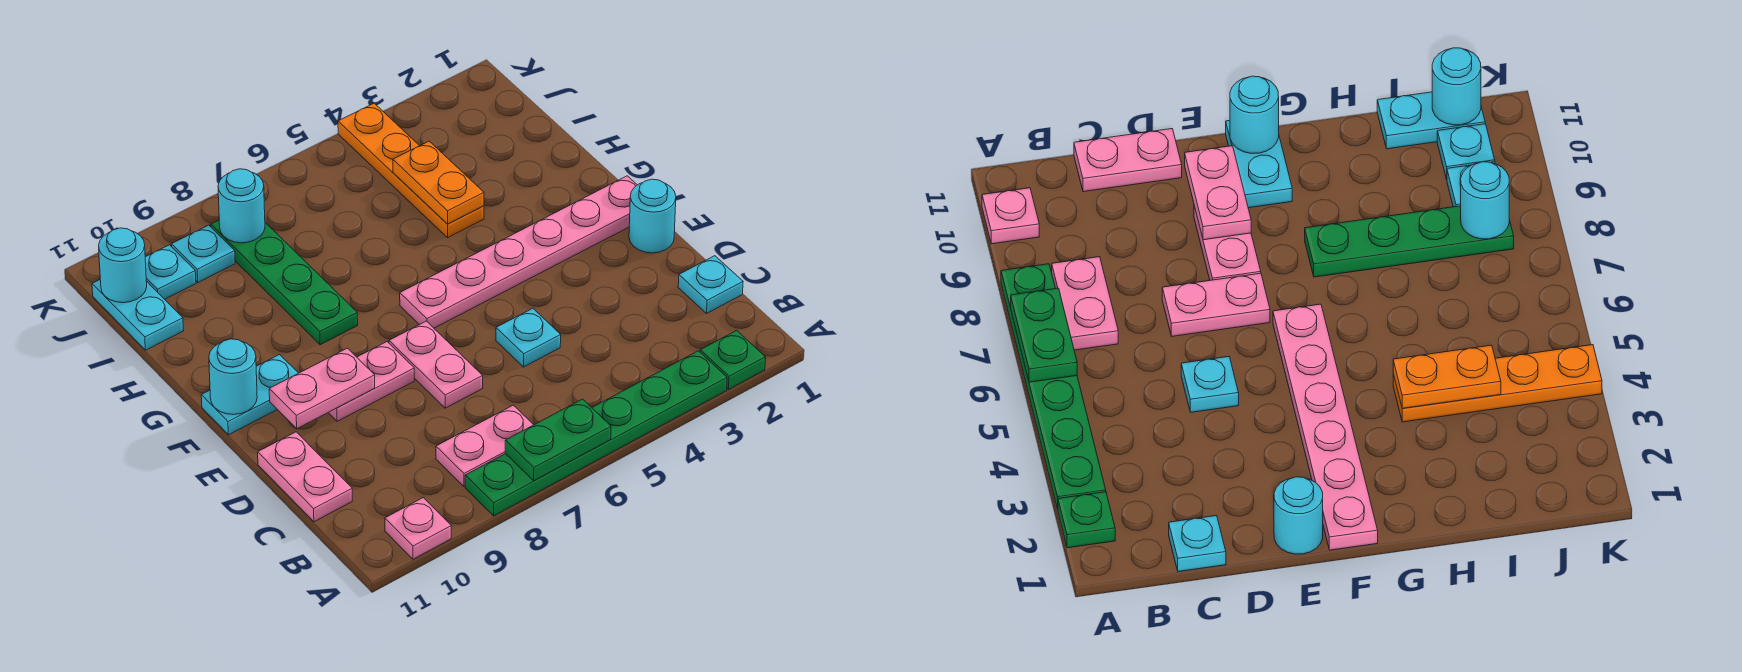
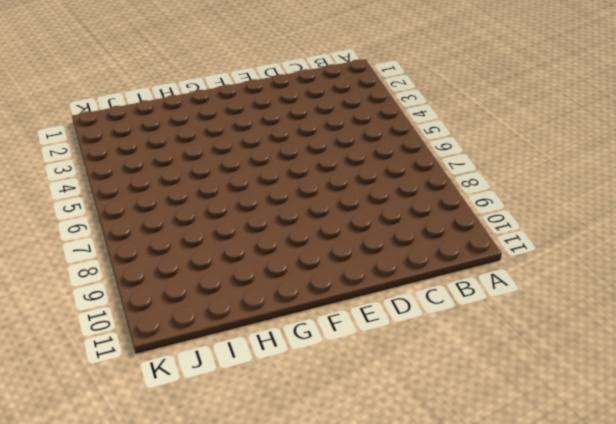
none -> green plate A2 level 1
none -> green plate A3:A8 level 1
none -> pink plate A10 level 1

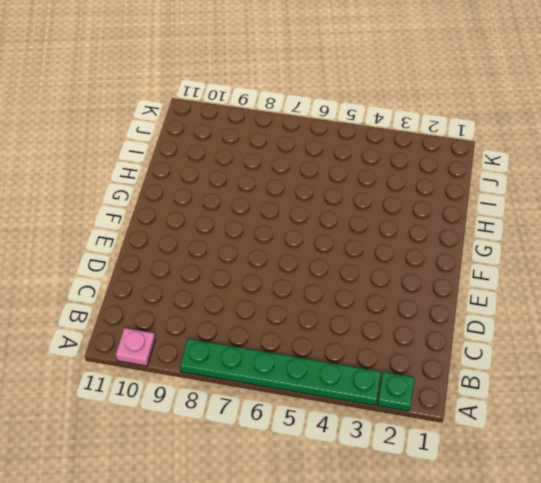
none -> pink plate B7:B8 level 1
none -> cyan plate C1 level 1
none -> pink plate C11:D11 level 1

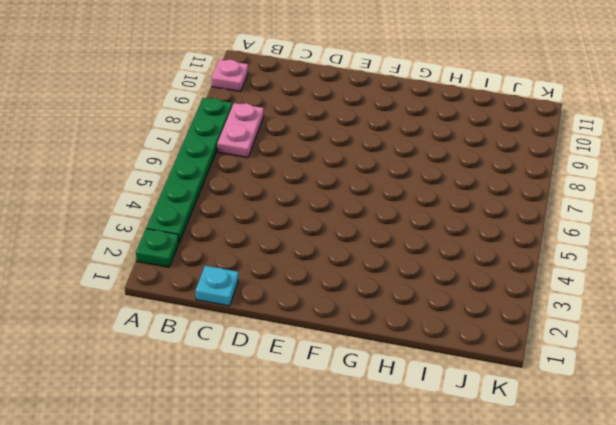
none -> pink plate C11:D11 level 1
none -> cyan plate D5 level 1
none -> pink plate D7:E7 level 1

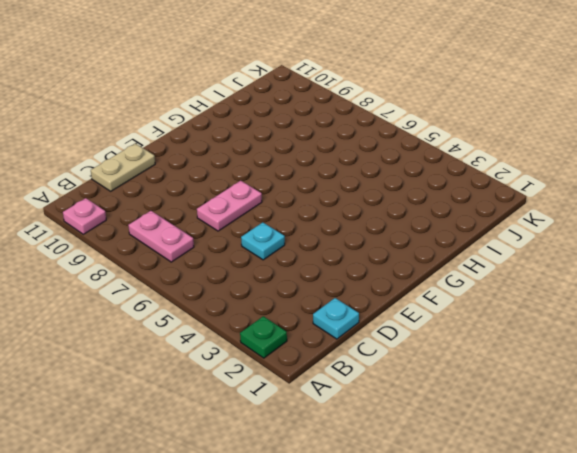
tan plate C11:D11 level 1 -> pink plate C11:D11 level 1
none -> green plate A3:A8 level 1
none -> cyan round brick E1 level 1
none -> pink plate E8:E9 level 1

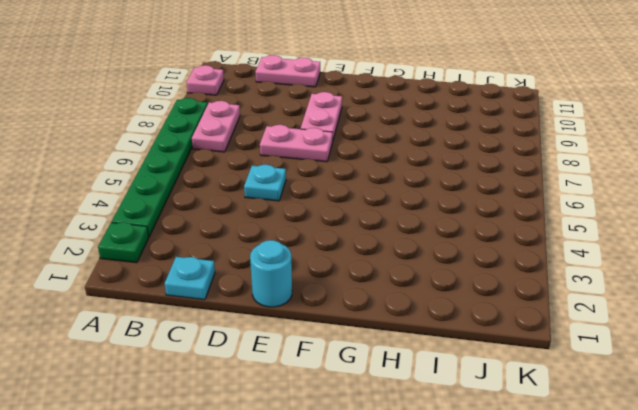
none -> pink plate F1:F6 level 1
none -> cyan plate F10:F11 level 1
none -> green plate G8:J8 level 1

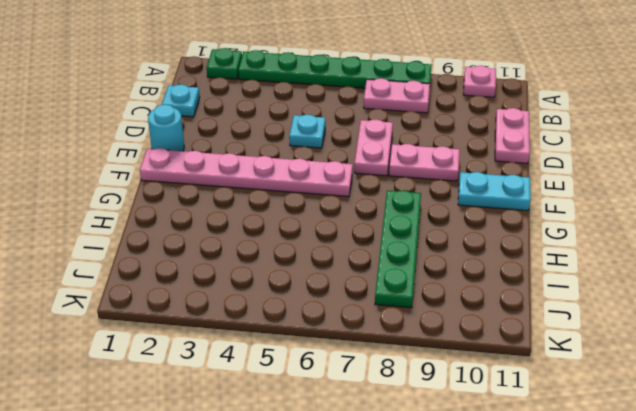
none -> orange plate H4:K4 level 1
none -> cyan plate I11:J11 level 1
none -> cyan plate J9 level 1

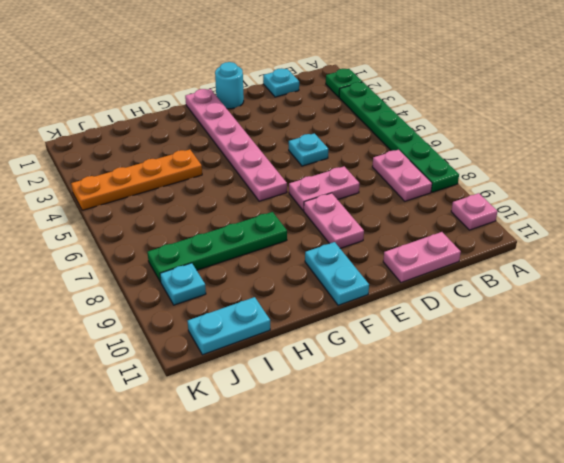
none -> cyan plate J10 level 1
none -> green plate A6:A7 level 2
none -> pink plate E9:E10 level 2

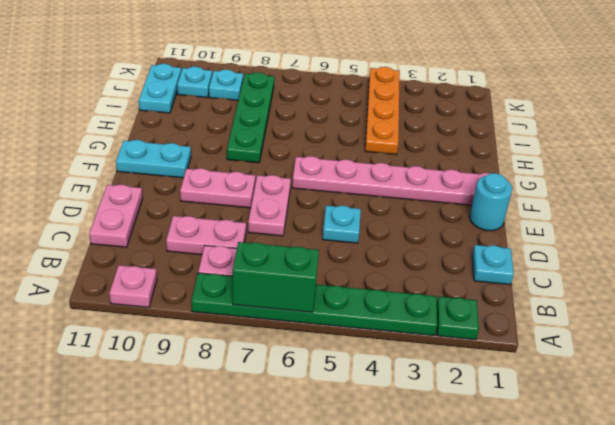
green brick A6:A7 level 2 -> green plate A6:A7 level 2
pink plate C8:C9 level 1 -> pink plate E9:E10 level 2
none -> cyan round brick F11 level 2
none -> orange plate H4:I4 level 2
none -> cyan round brick J8 level 2

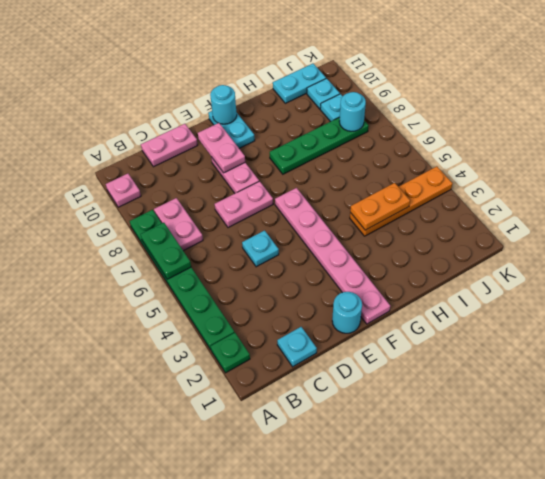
none -> cyan round brick J11 level 2

